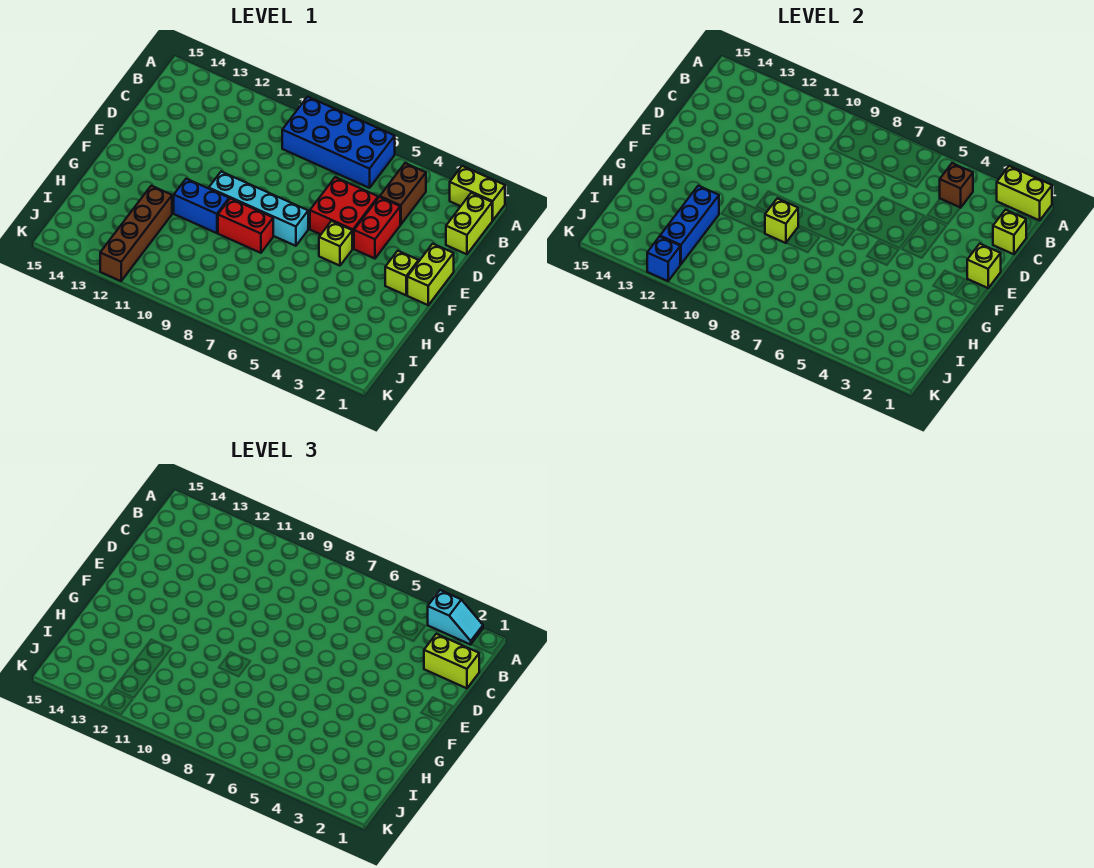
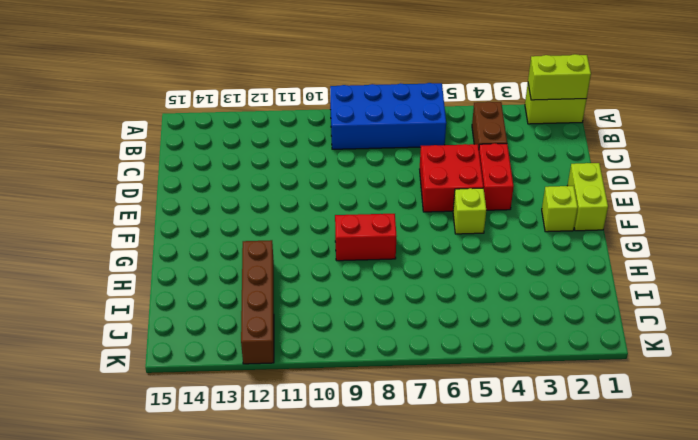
none -> lime brick B1:C1 level 1
none -> cyan brick F7:F10 level 1
none -> blue brick G10:G11 level 1

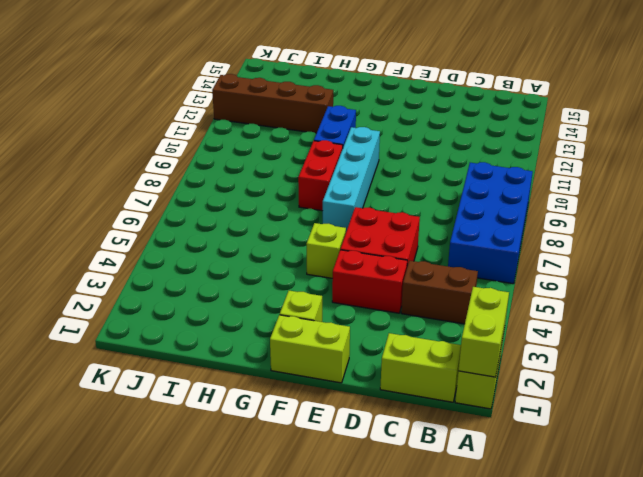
none -> brown brick B4 level 2
none -> lime brick C1 level 2
none -> lime brick E1 level 2

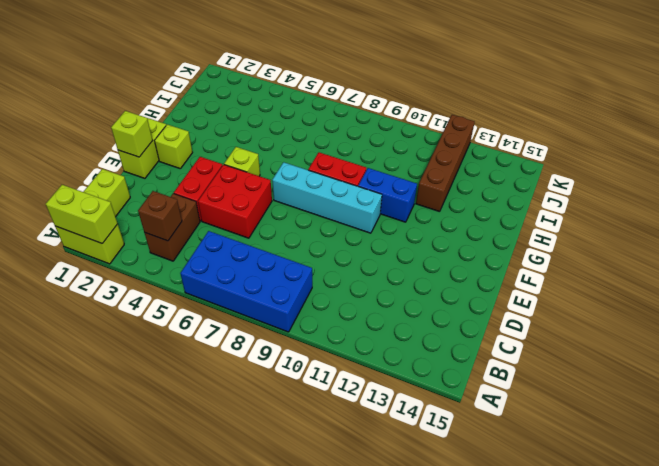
none -> lime brick C1 level 2
none -> lime brick G9 level 2
none -> blue brick H12:J12 level 2

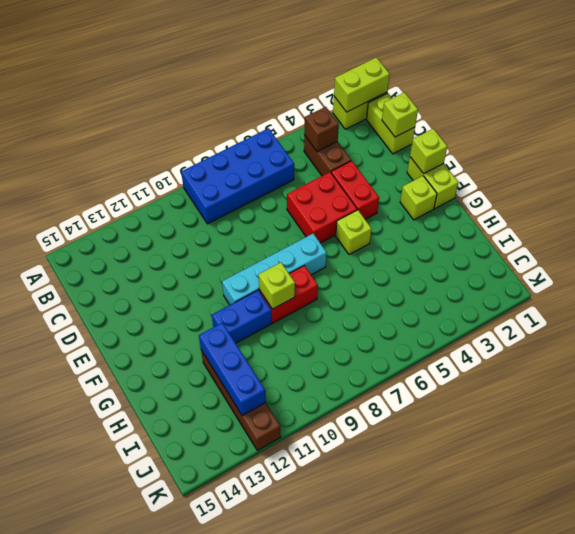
none -> blue brick K12 level 2
none -> cyan slope A2:A3 level 3 top 3
none -> lime brick C1:C2 level 3

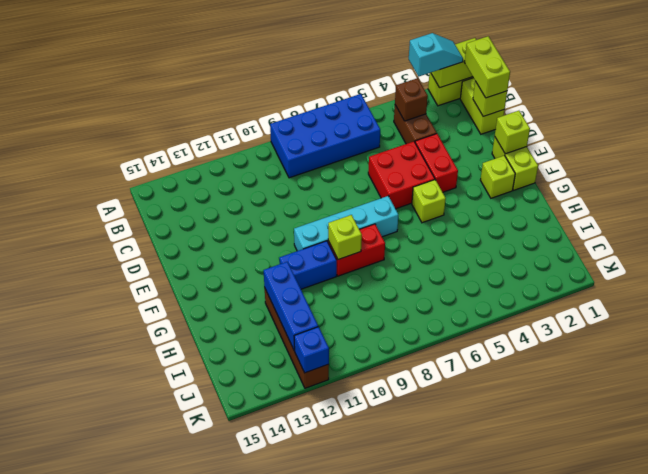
lime brick B1:C1 level 3 -> lime brick C1:C2 level 3

